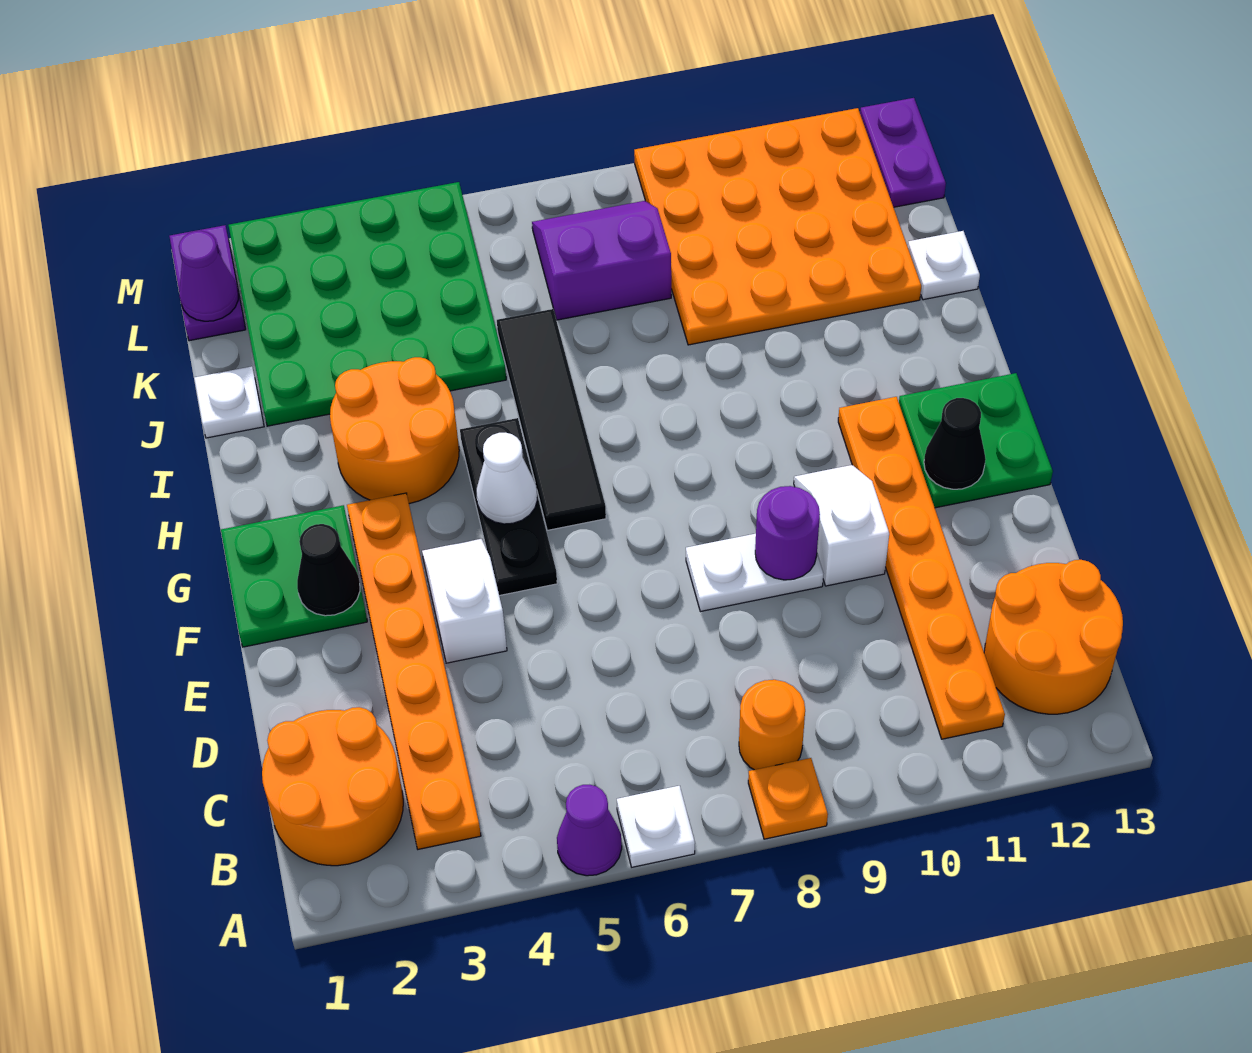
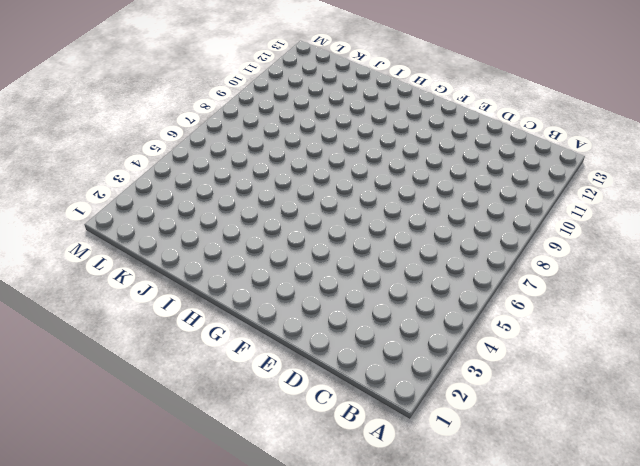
none -> purple cone A5 level 1
none -> white plate A6 level 1
none -> orange plate A8 level 1

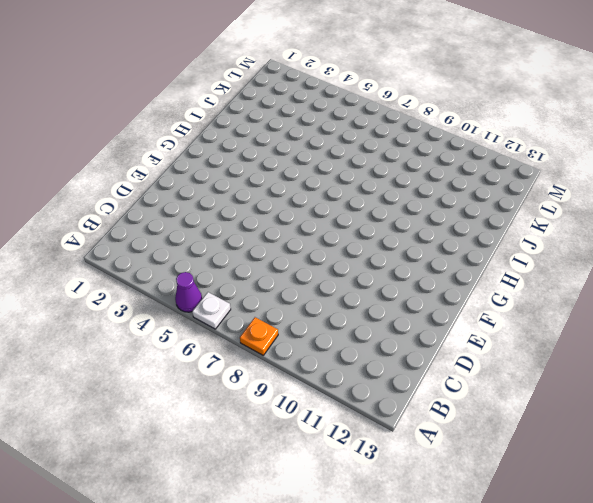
none -> orange round brick B1:C2 level 1
none -> orange plate B3:G3 level 1
none -> orange round brick B8 level 1

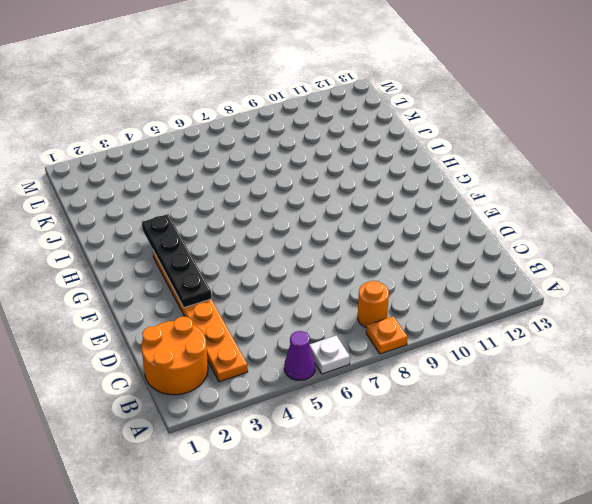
black plate E3:H3 level 2 -> none
none -> orange plate B11:G11 level 1
none -> orange round brick B12:C13 level 1
none -> white slope E4:F4 level 1 top E

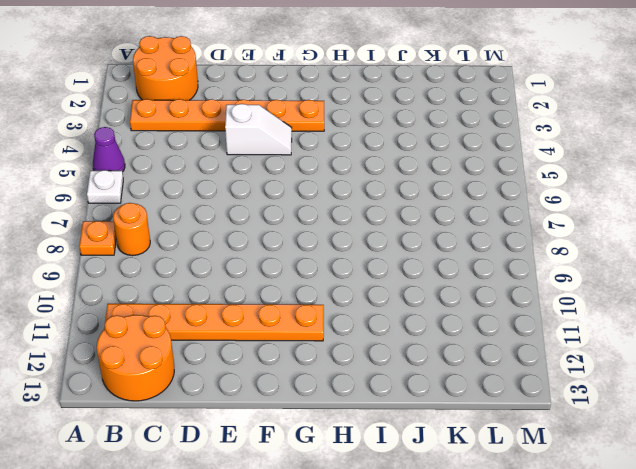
none -> white plate E8:E9 level 1
none -> white slope E10:F10 level 1 top E
none -> green plate F1:G2 level 1

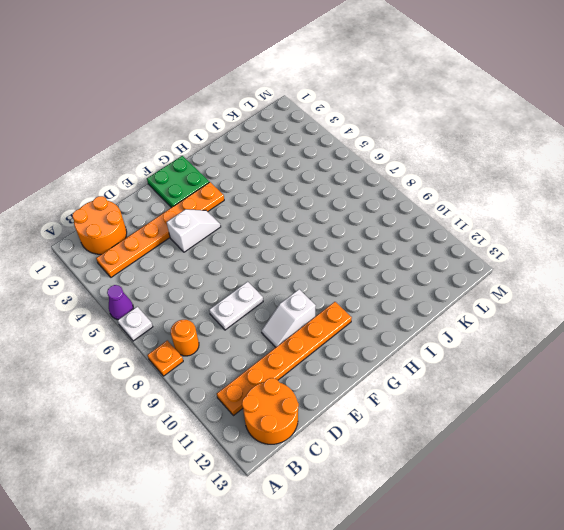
white plate D8:E8 level 1 -> white plate E8:E9 level 1
white slope E10:F10 level 1 top F -> white slope E10:F10 level 1 top E
none -> black plate F5:H5 level 1
none -> green plate F12:G13 level 1
none -> black tile G6:J6 level 1

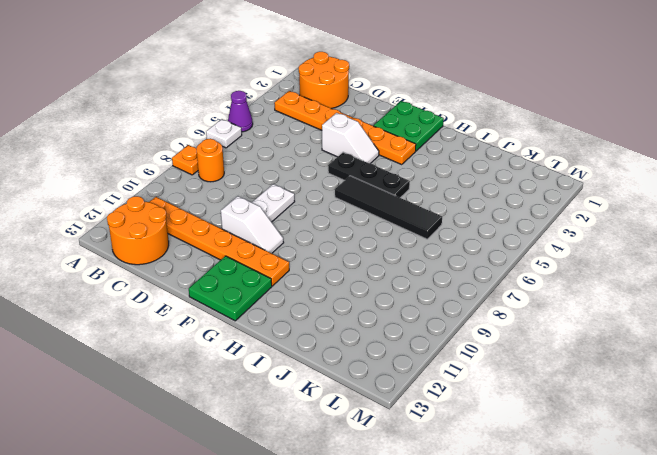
none -> orange round brick H3:I4 level 1
none -> white plate J1 level 1
none -> green plate J2:M5 level 1

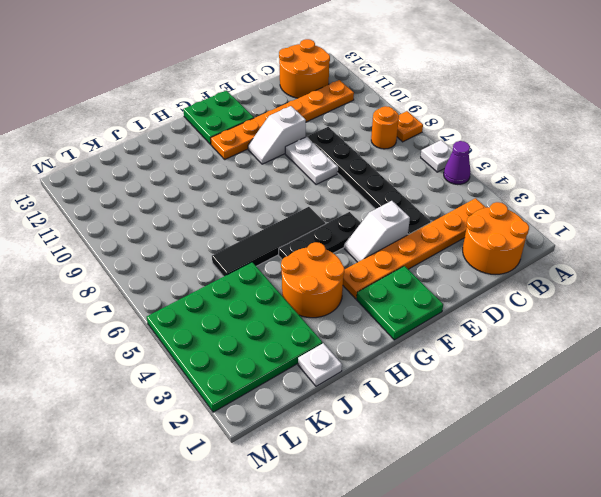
black plate D4:D9 level 1 -> none
none -> orange plate J9:M12 level 1
none -> white plate J13 level 1
none -> purple slope K7:L8 level 1 top K

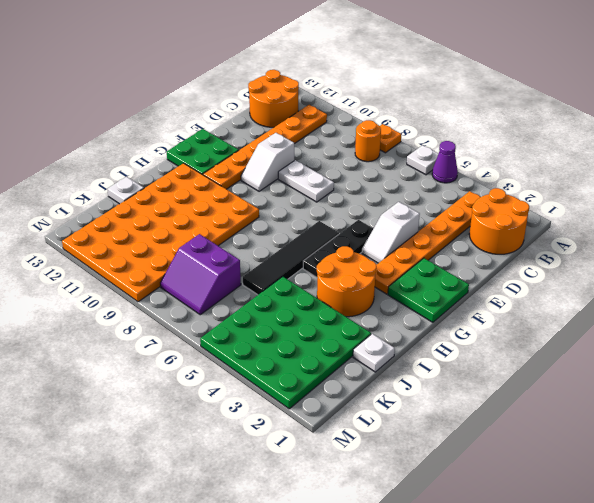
orange plate H9:M12 level 1 -> orange plate J9:M12 level 1
none -> purple plate L1:M1 level 1
none -> purple plate L13:M13 level 1
none -> purple round brick E9 level 2

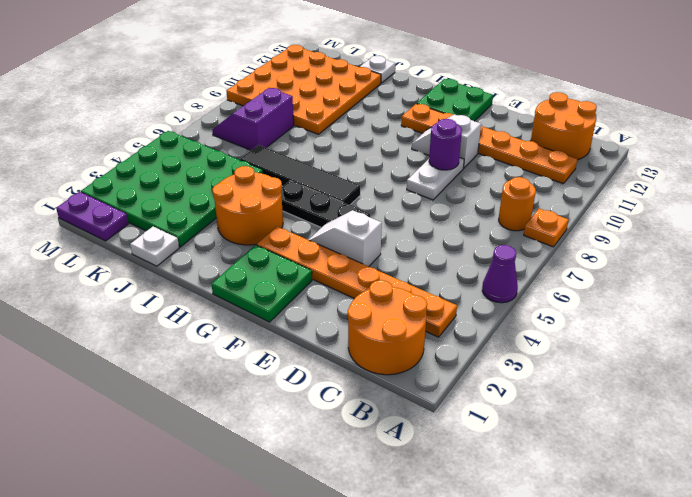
none -> white plate A6 level 1
none -> purple plate L13:M13 level 1
none -> black cone F2 level 2

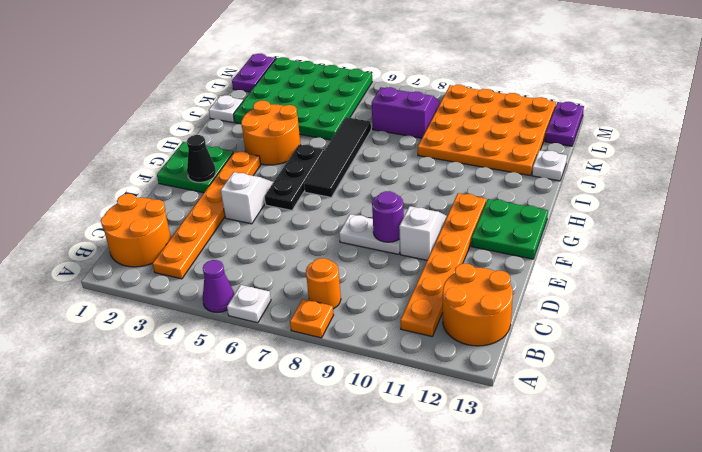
none -> black cone F12 level 2
none -> white cone G5 level 2
none -> purple cone L1 level 2

